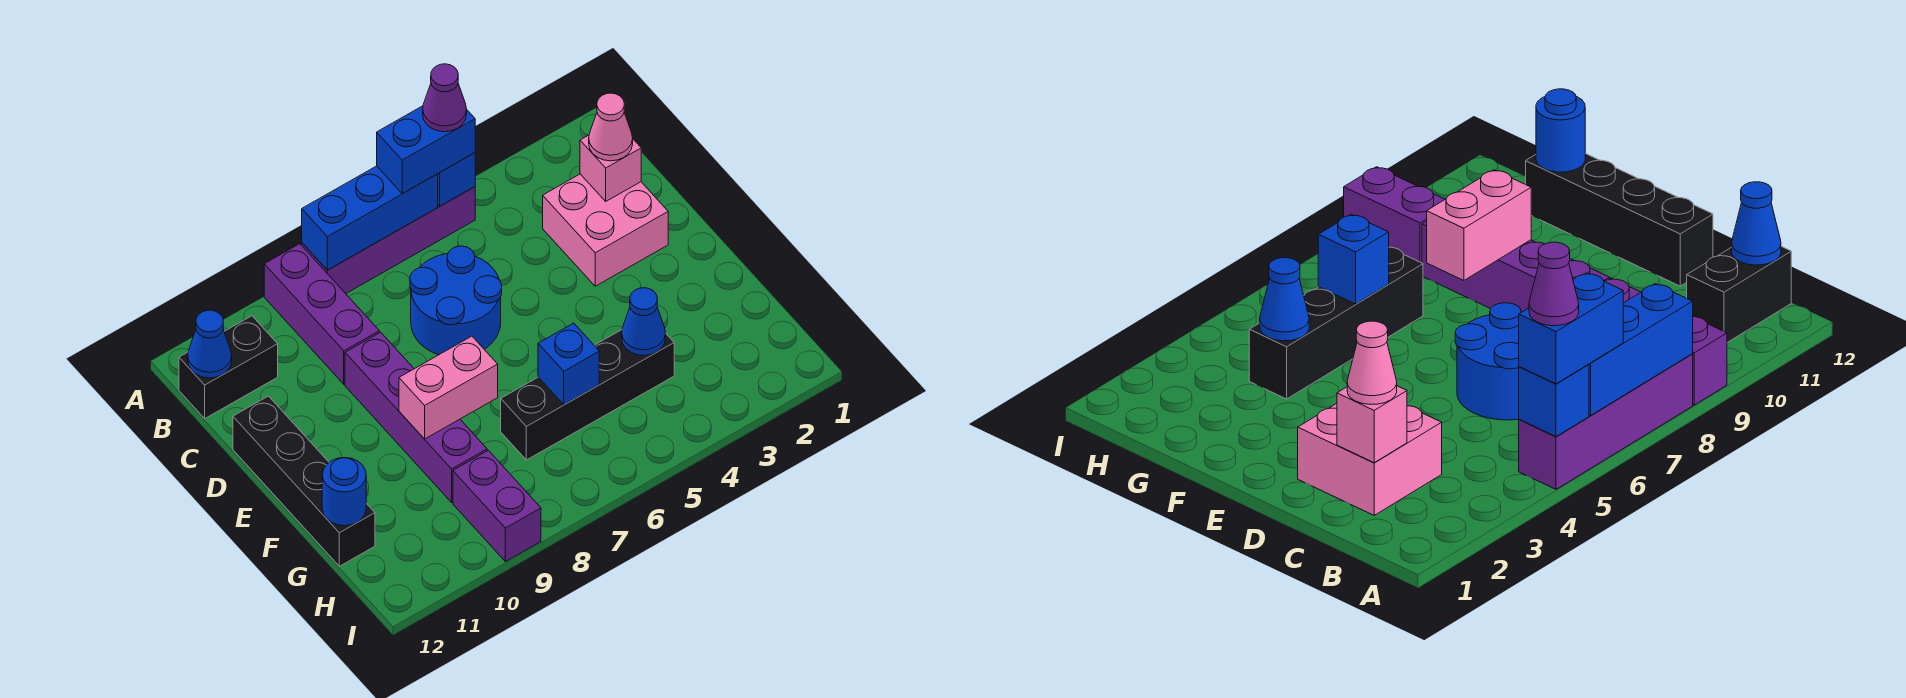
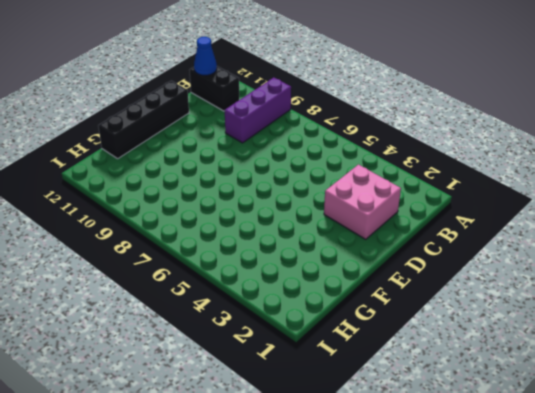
none -> purple brick A5:A8 level 1
none -> blue round brick C6:D7 level 1
none -> purple brick D9:G9 level 1

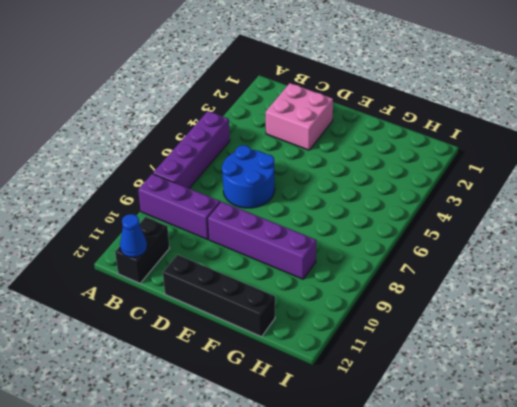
none -> black brick G4:G7 level 1
none -> purple brick H9:I9 level 1
none -> blue brick A5 level 2

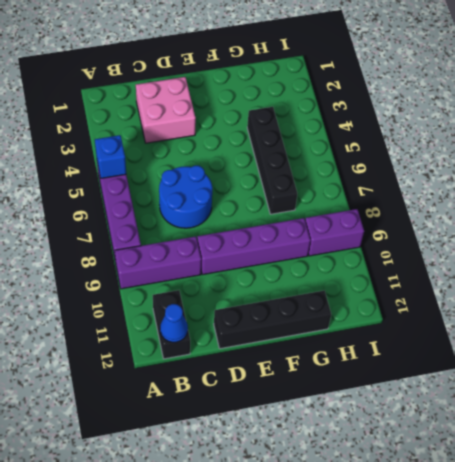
none -> blue brick A6:A8 level 2
none -> pink brick C2 level 2
none -> pink brick F8:F9 level 2

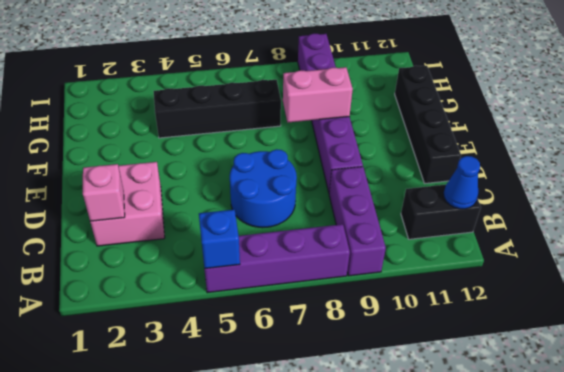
none -> blue brick A6:A8 level 2
none -> blue cone G4 level 2
none -> blue brick G6 level 2

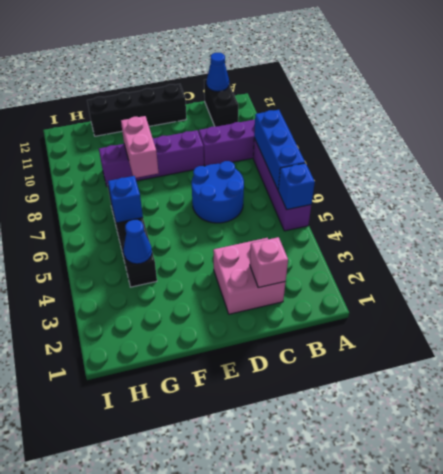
none -> purple brick H9:I9 level 1
none -> blue round brick G12 level 2
none -> blue brick A5:A6 level 3

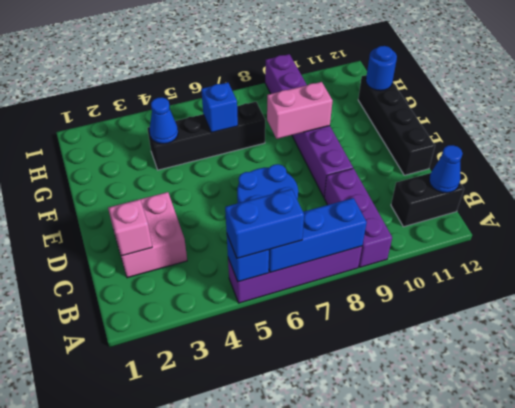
none -> pink cone C2 level 3
none -> purple cone A5 level 4

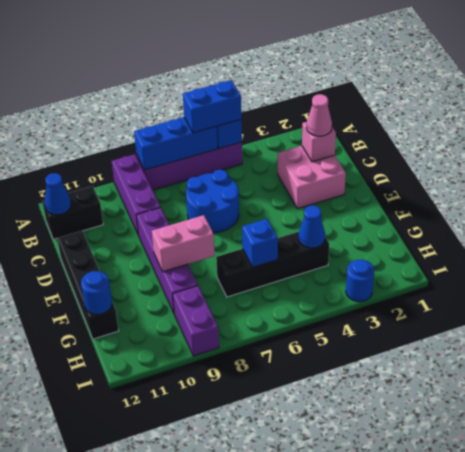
blue round brick I3 level 1 -> none
none -> purple cone A5 level 4

